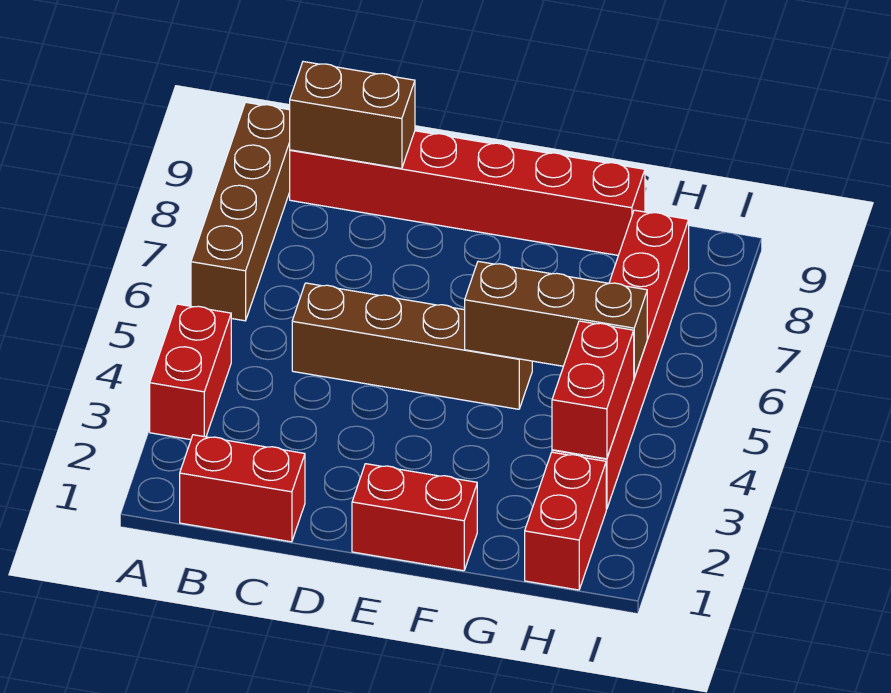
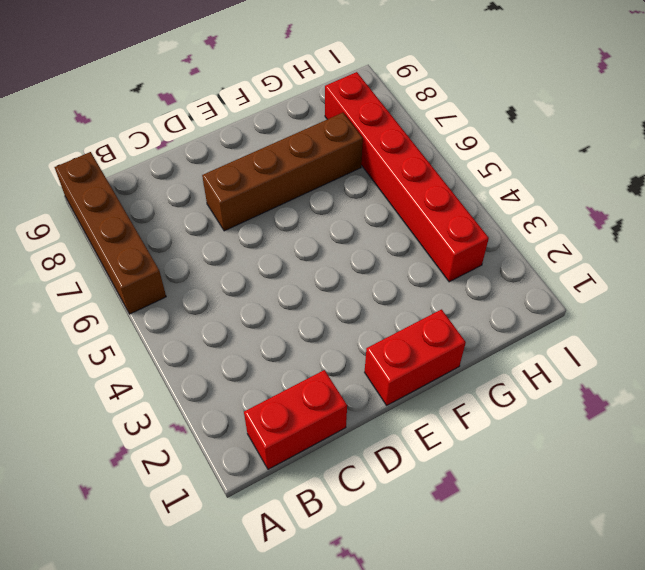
brown brick D7:G7 level 1 -> brown brick C5:F5 level 1
none -> red brick A3:A4 level 1
none -> red brick B9:G9 level 1

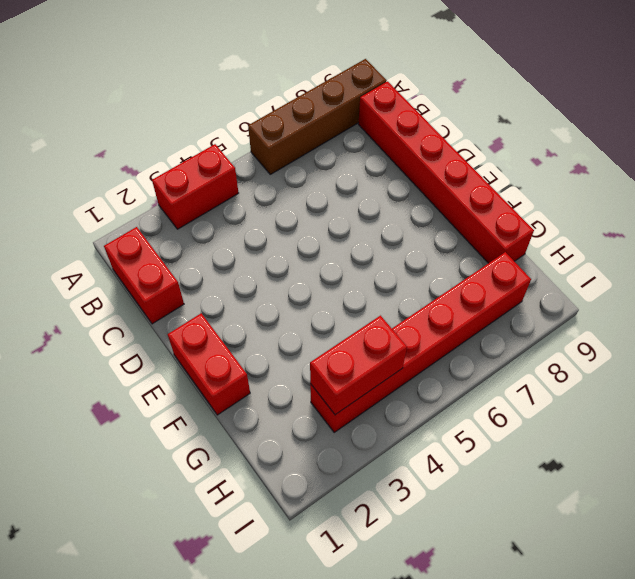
none -> brown brick C5:F5 level 1
none -> red brick H1:H2 level 1

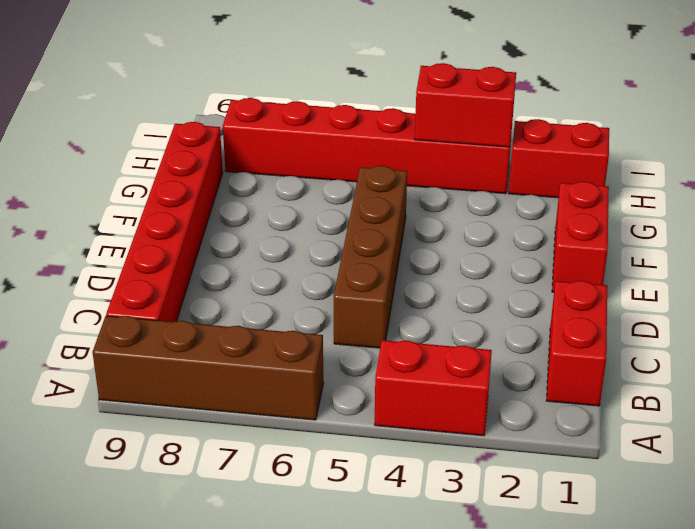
none -> brown brick B9:C9 level 2
none -> brown brick F5:H5 level 2

